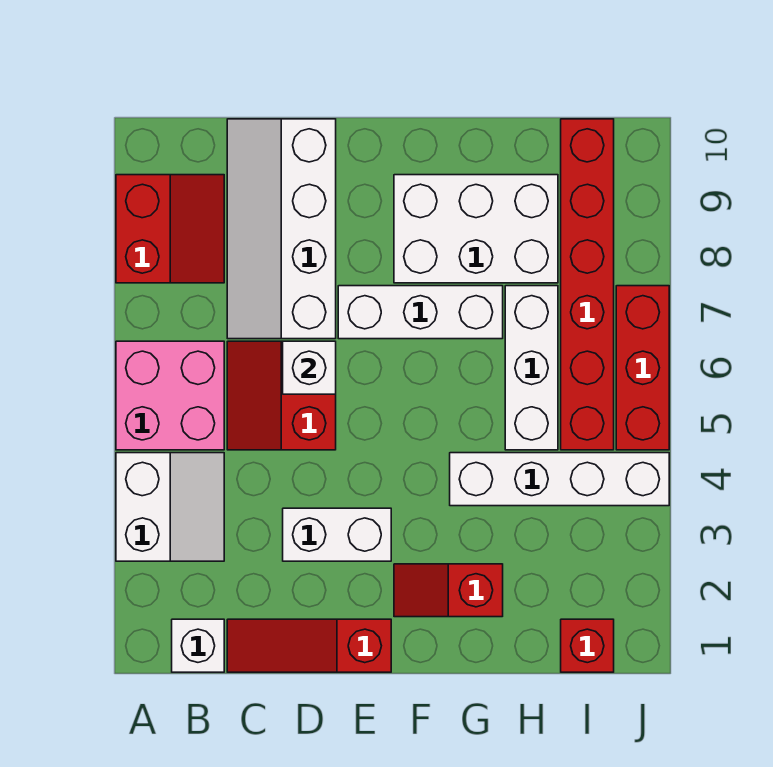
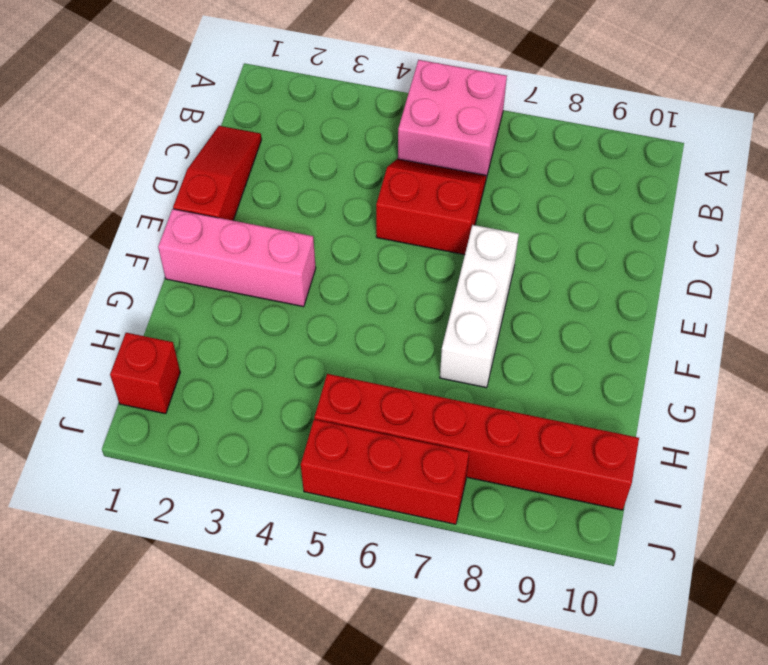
pink brick F1:F3 level 1 -> red slope F2:G2 level 1 top G
none -> white slope A3:B4 level 1 top A
none -> red slope A8:B9 level 1 top A
none -> white brick B1 level 1

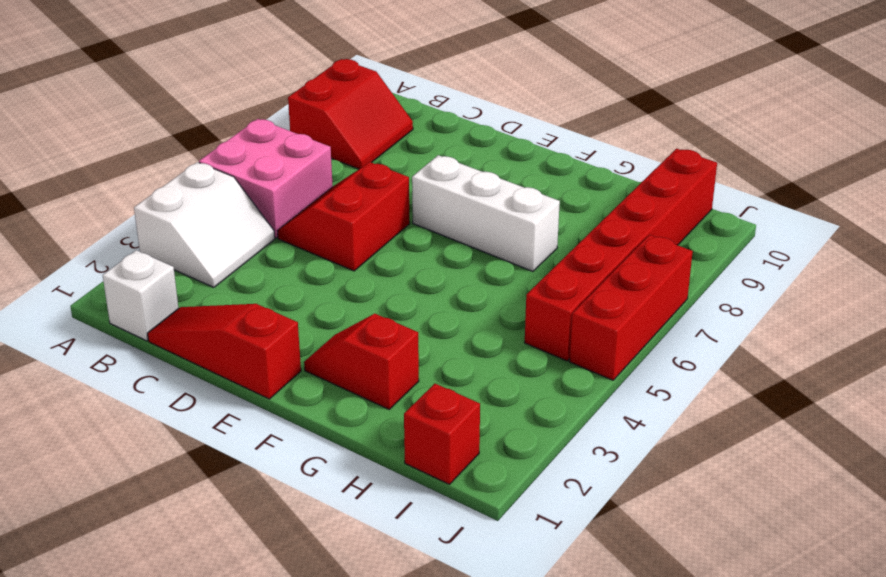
none -> white slope C7:D10 level 1 top D
none -> white brick D3:E3 level 1
none -> white brick F8:H9 level 1

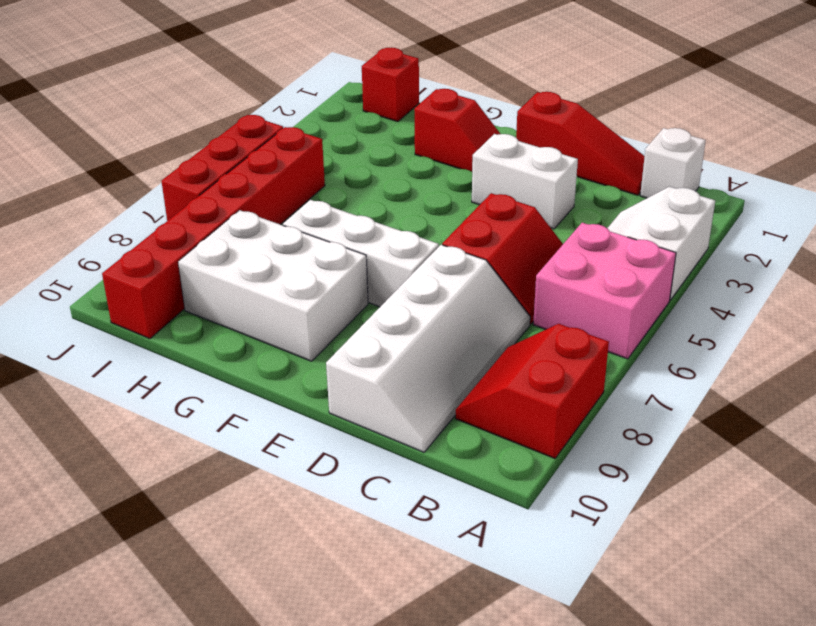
none -> white brick G4:J4 level 1
none -> white brick H5:H7 level 1
none -> white brick D6 level 2

